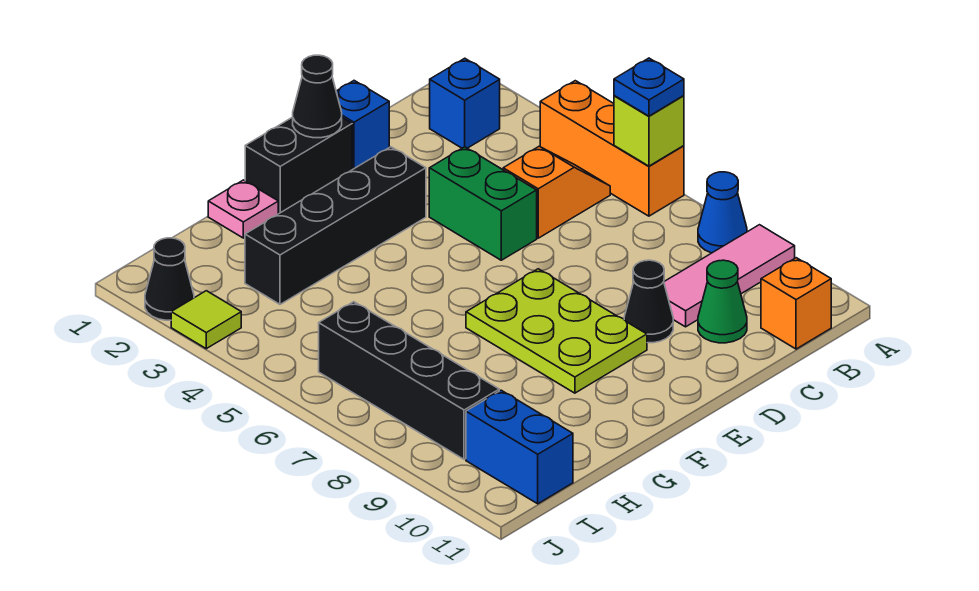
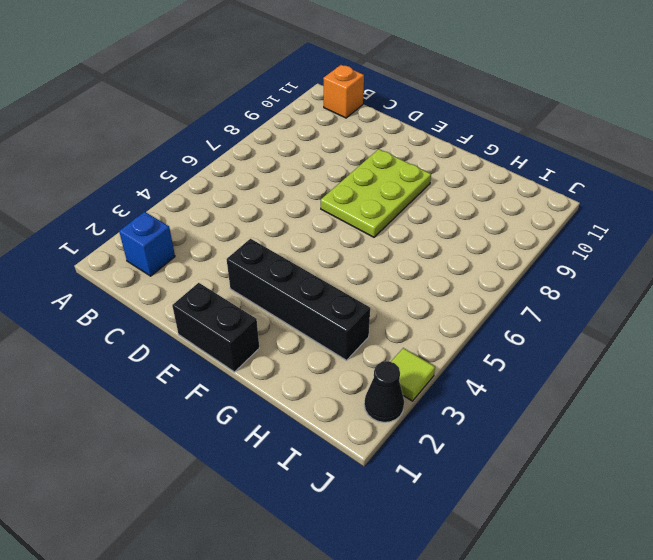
none -> orange brick A4:A6 level 1
none -> blue cone A8 level 1
none -> pink tile A9:C9 level 1

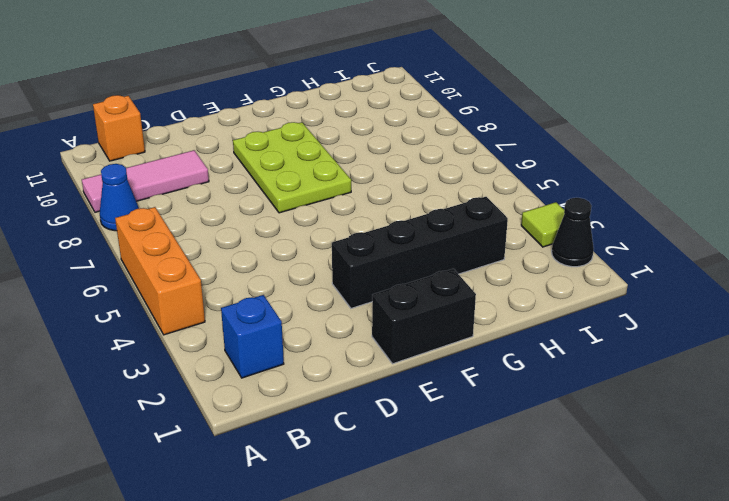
none -> orange slope B5:C5 level 1 top C
none -> green cone C10 level 1
none -> blue brick D1 level 1

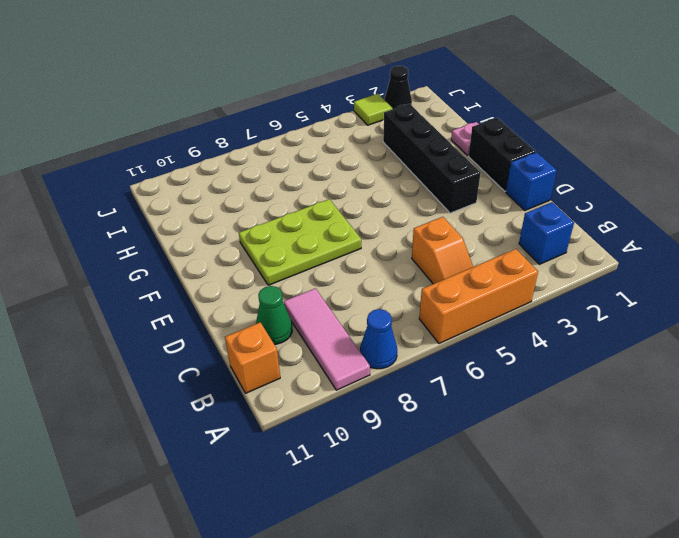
none -> green brick D4:D5 level 1
none -> black cone D9 level 1
none -> black brick I6:I9 level 1

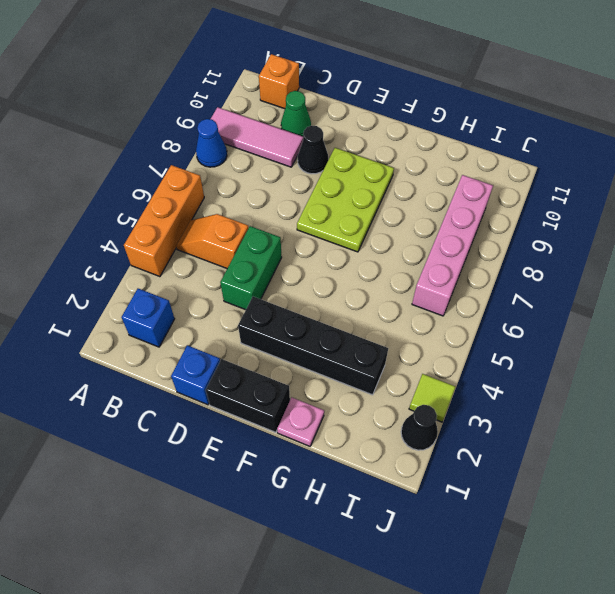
pink brick I6:I9 level 1 -> black brick I6:I9 level 1
none -> blue brick I10:I11 level 1
none -> lime brick A6 level 2
none -> black cone E1 level 2

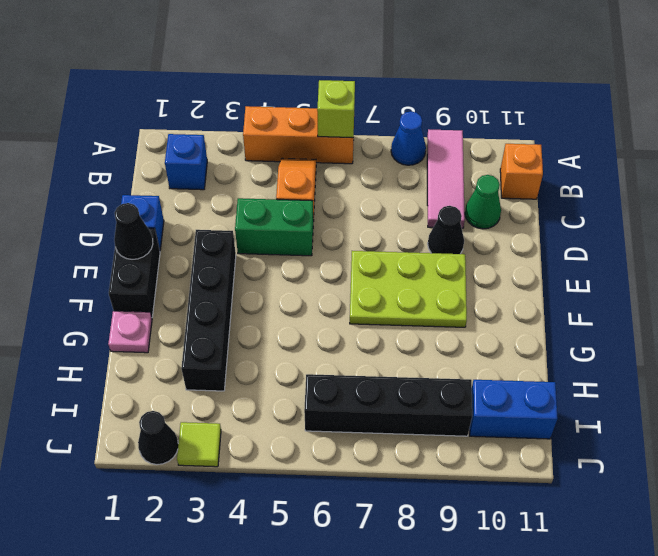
none -> blue plate A6 level 3

